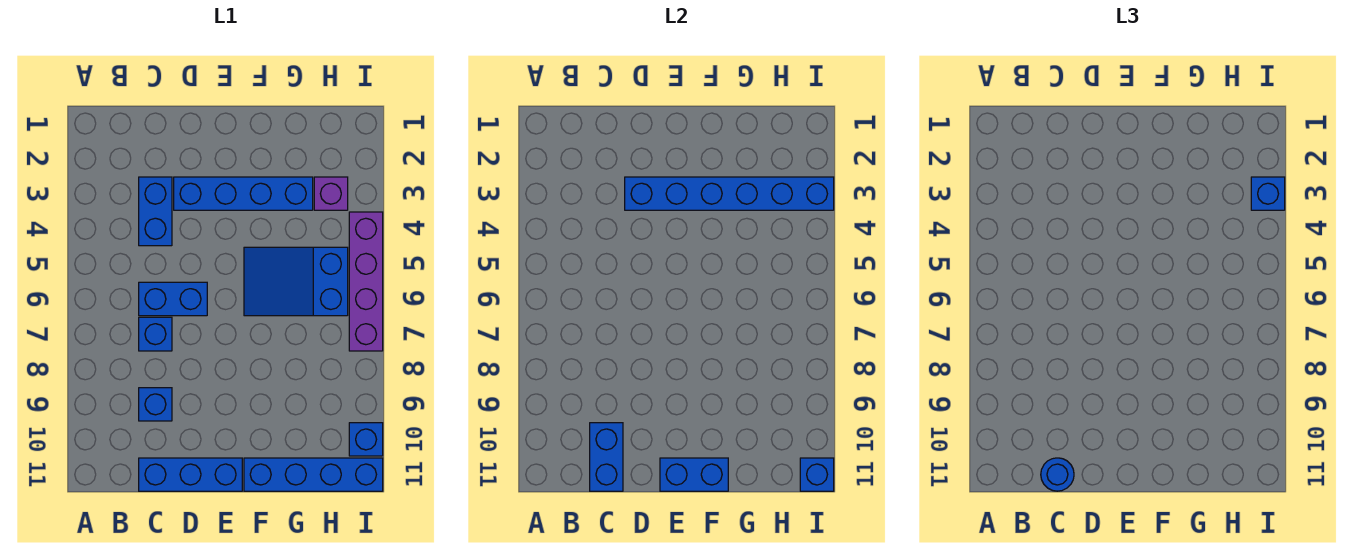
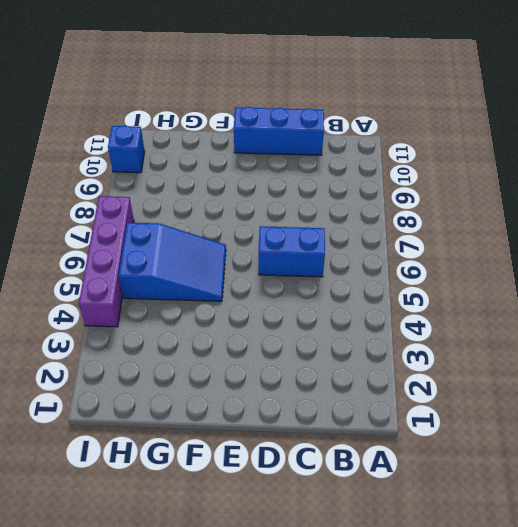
none -> blue brick C3:C4 level 1
none -> blue brick C7 level 1
none -> blue brick C9 level 1

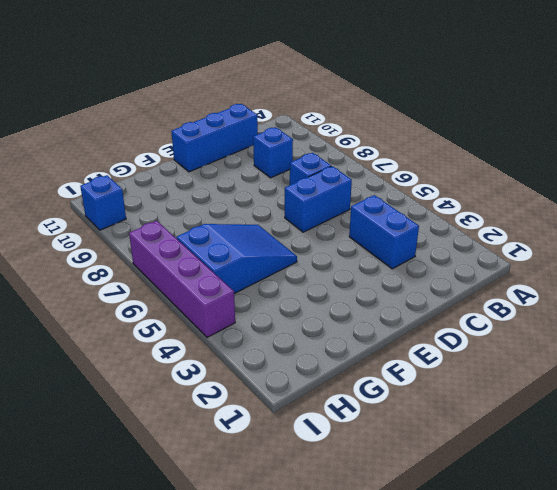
none -> blue brick D3:G3 level 1
none -> blue brick F11:I11 level 1
none -> purple brick H3 level 1

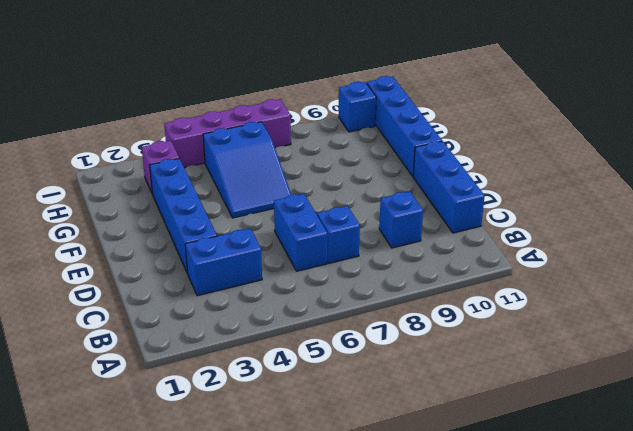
none -> blue brick C10:C11 level 2
none -> blue brick D3:I3 level 2
none -> blue brick E11:F11 level 2

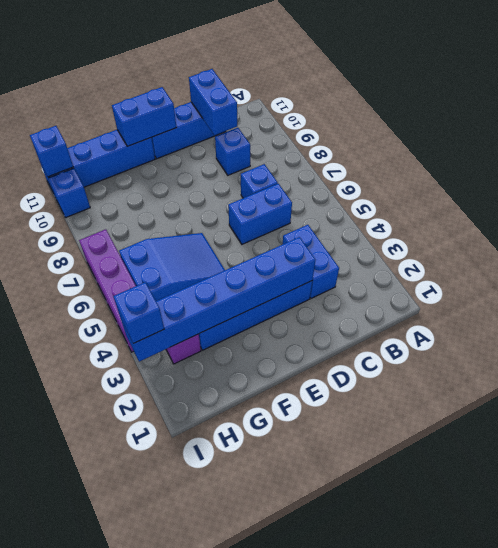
none -> blue round brick C11 level 3

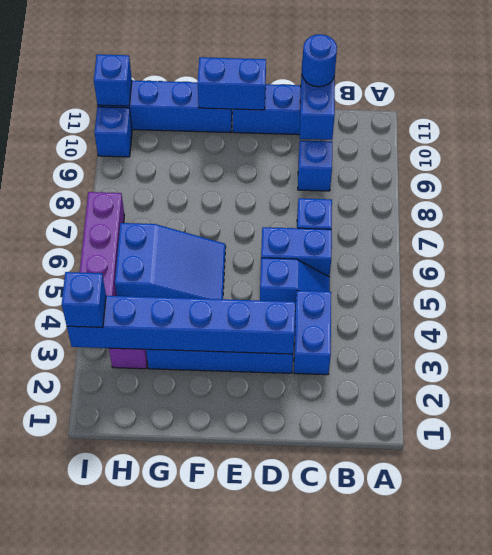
blue slope C5:D5 level 1 top D -> none

